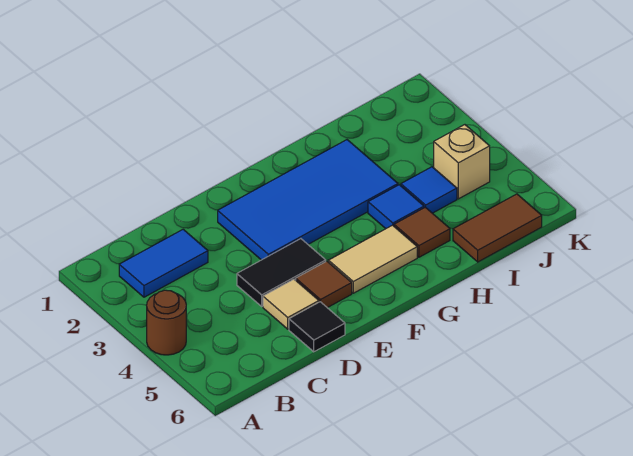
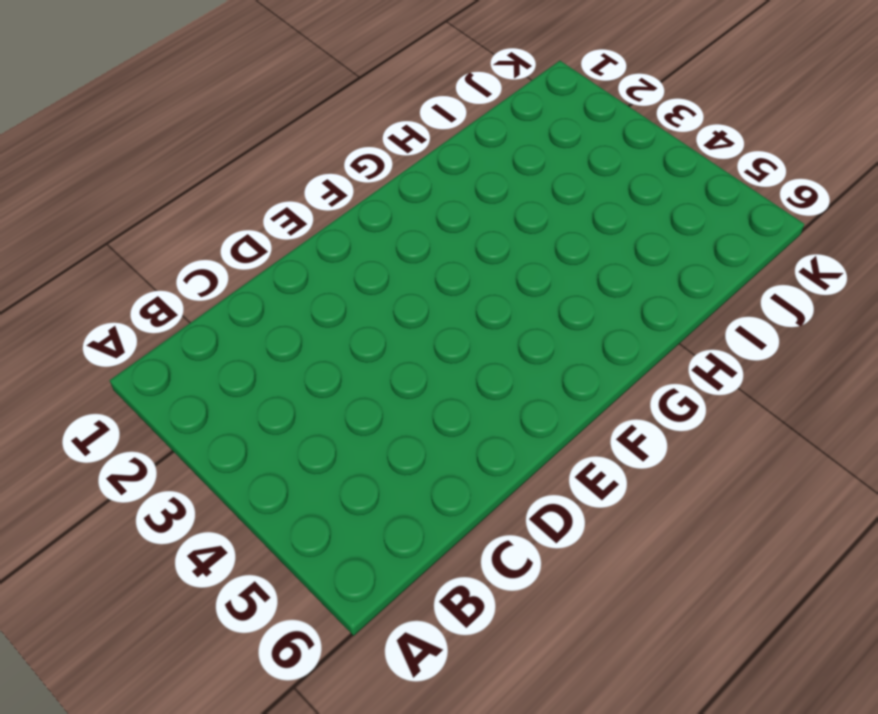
none -> brown round brick A4 level 1
none -> blue tile B2:C2 level 1
none -> black tile D4:E4 level 1

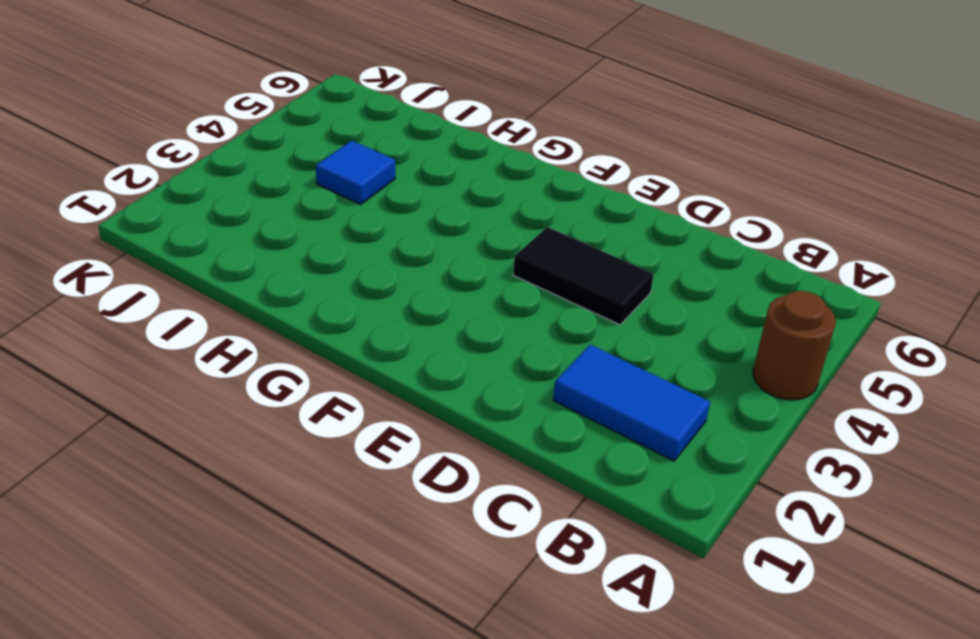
none -> tan tile D5 level 1
none -> black tile D6 level 1
none -> blue tile E2:H3 level 1

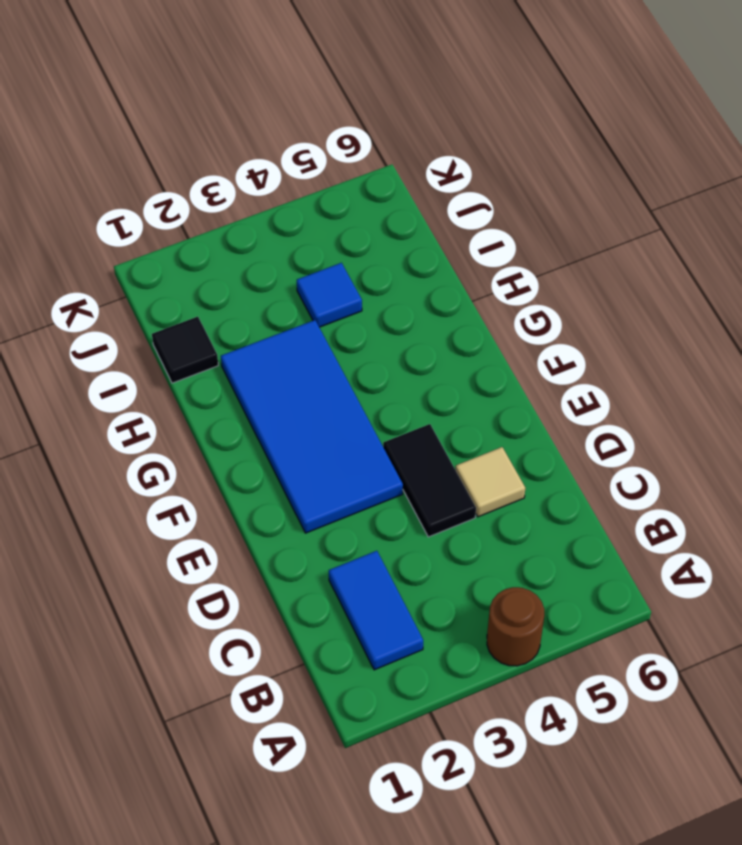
black tile I1 level 1 -> black tile D6 level 1
none -> brown tile E5 level 1
none -> tan tile F5:G5 level 1
none -> blue tile H4 level 1

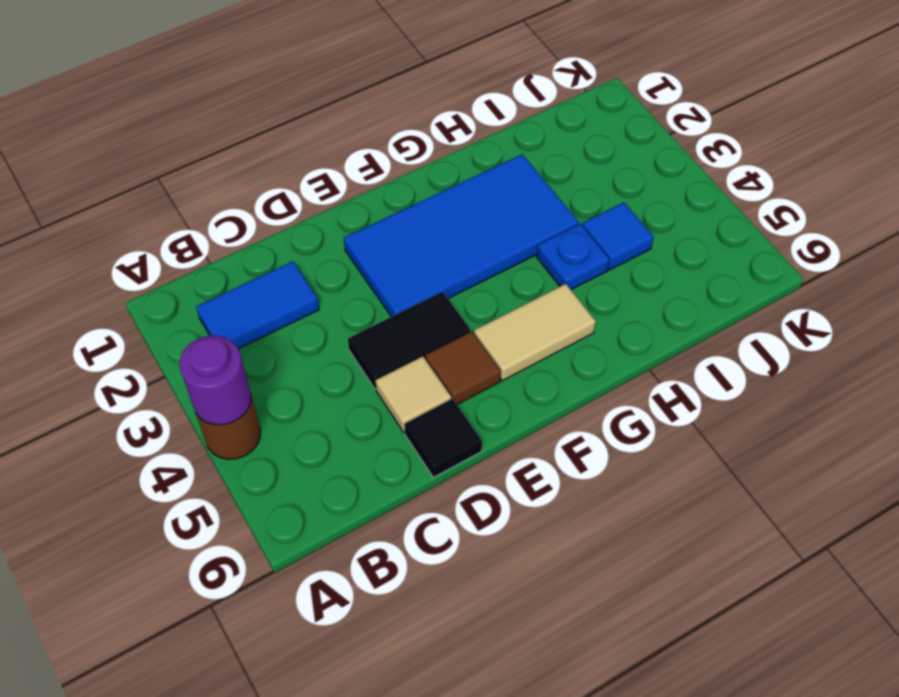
purple round brick A4 level 2 -> none
blue plate H4 level 1 -> blue tile H4 level 1
none -> brown tile H5 level 1
none -> brown tile I6:J6 level 1
none -> tan brick J4 level 1

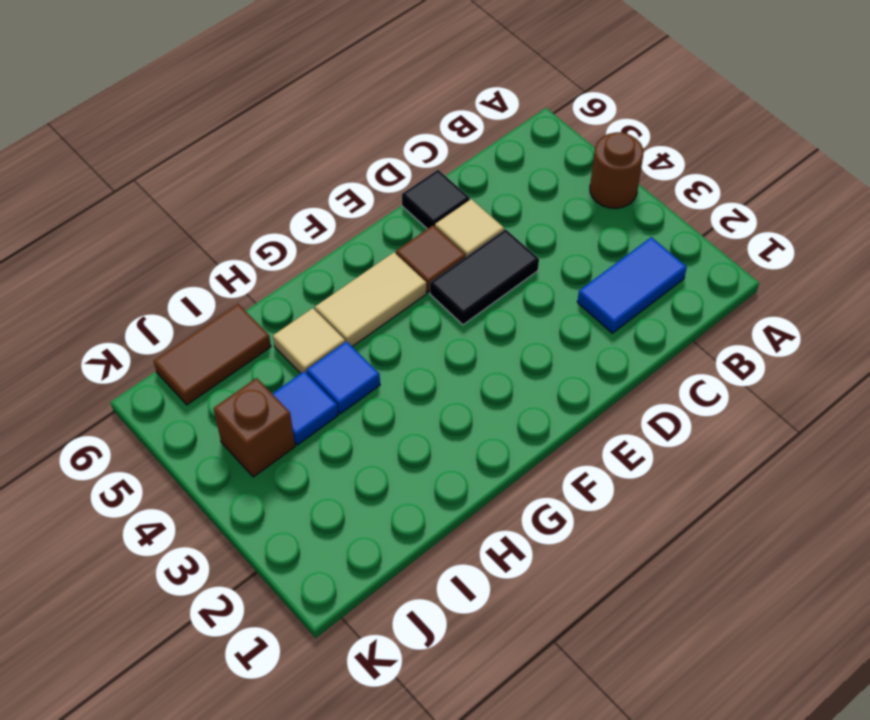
tan tile H5 level 1 -> brown tile H5 level 1
brown brick J4 level 1 -> tan brick J4 level 1
none -> blue tile E2:H3 level 1

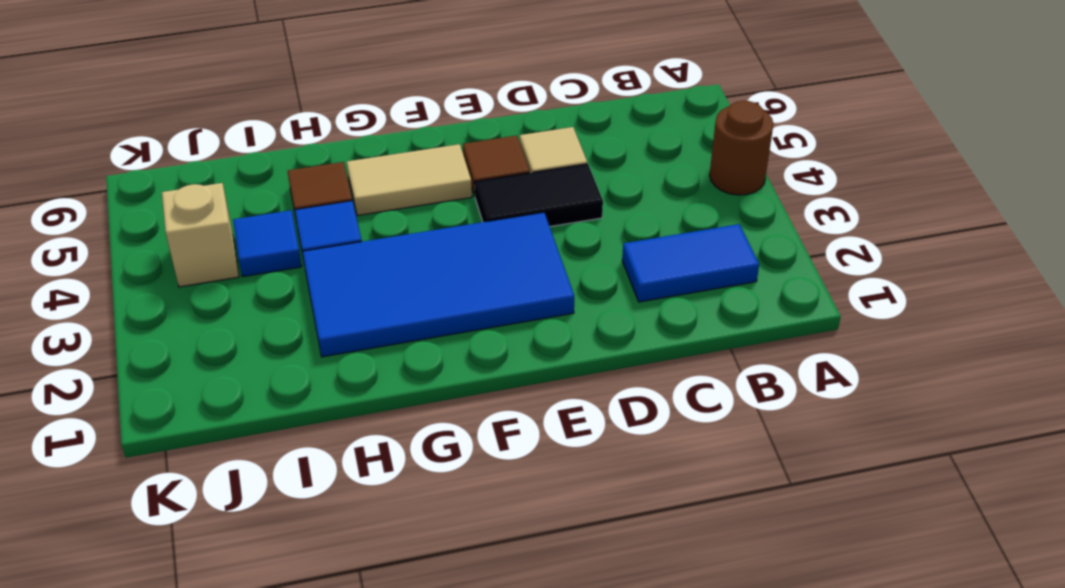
none -> black tile D6 level 1
none -> brown tile I6:J6 level 1

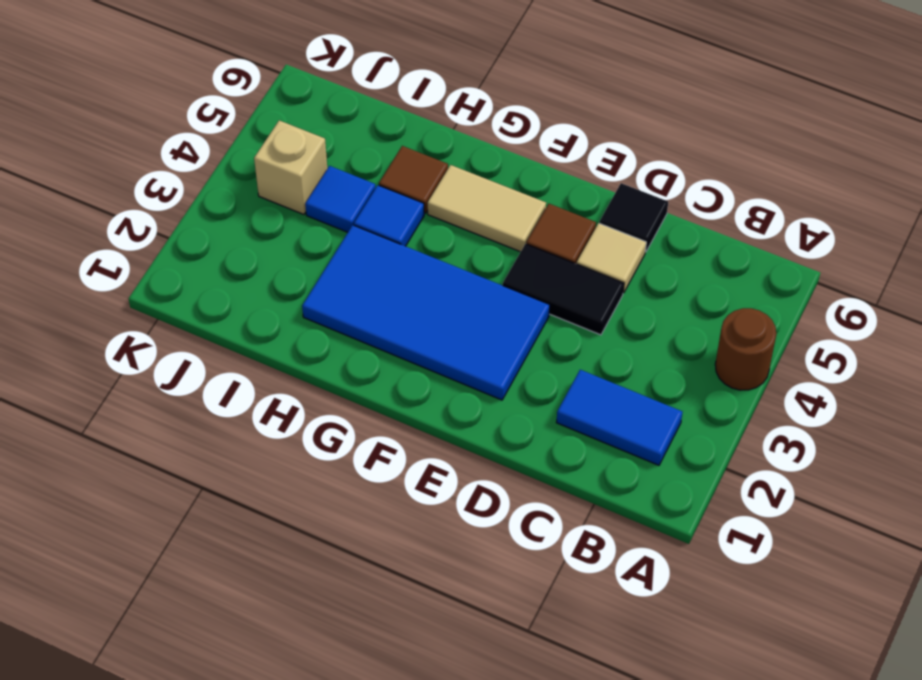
none -> brown tile I6:J6 level 1

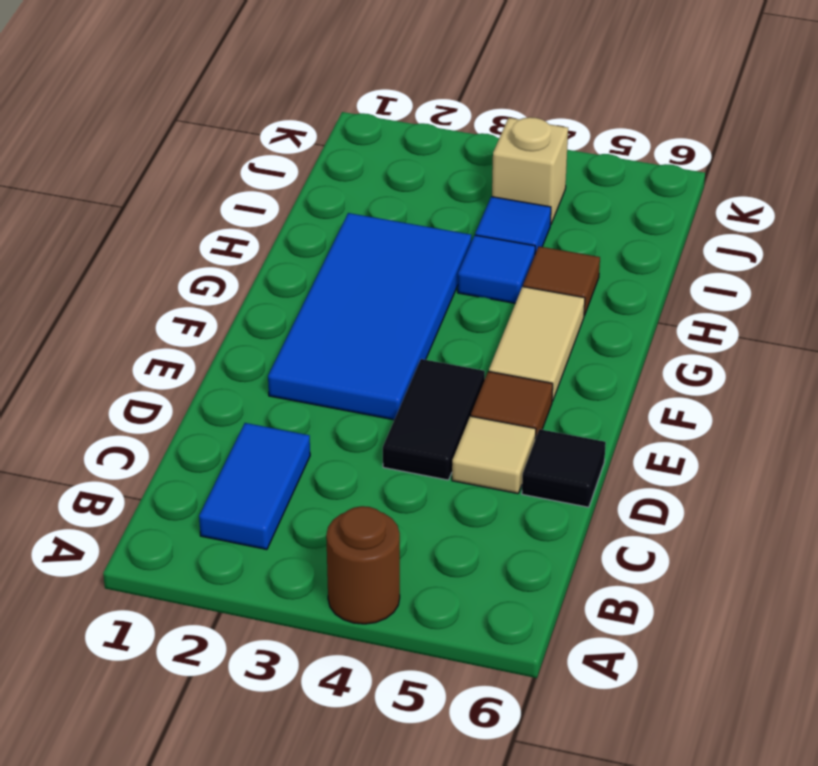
none -> brown tile I6:J6 level 1

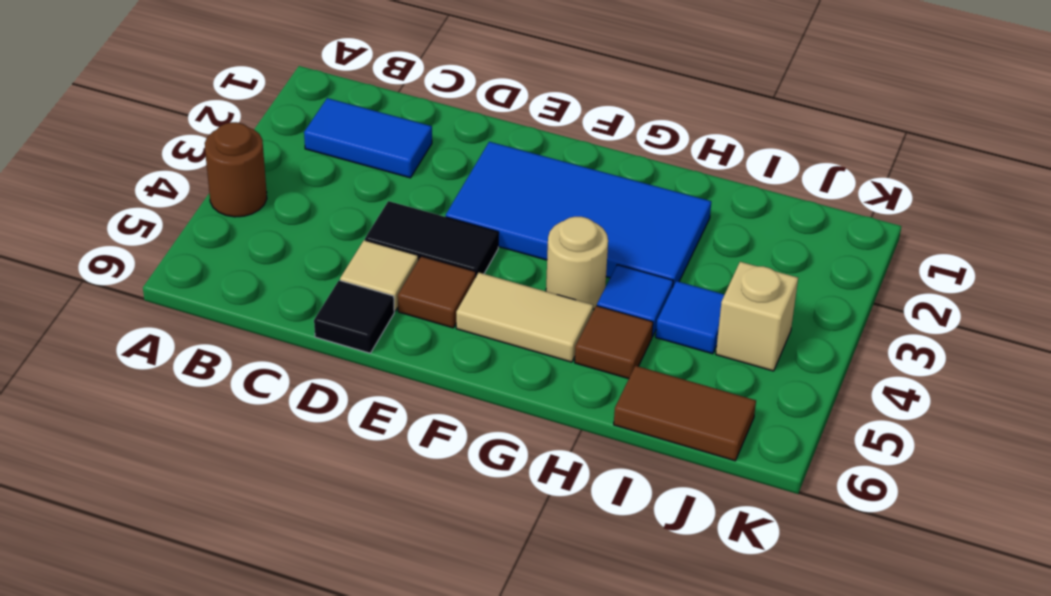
tan round brick G4 level 1 -> none

